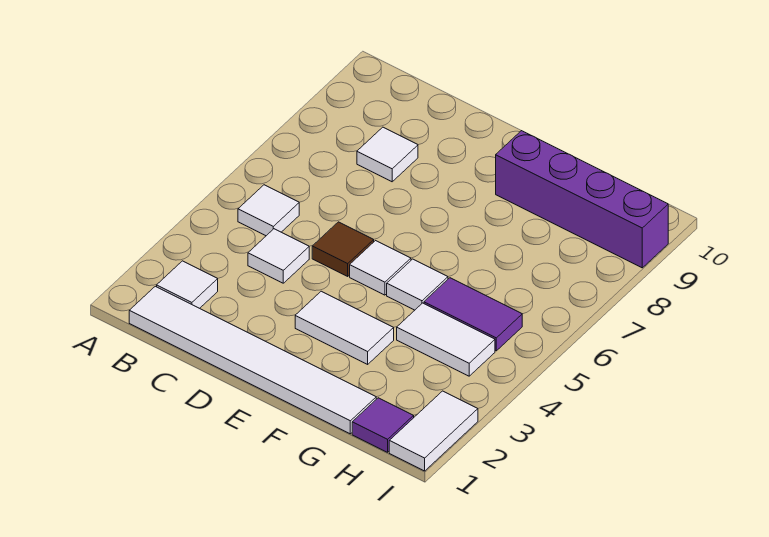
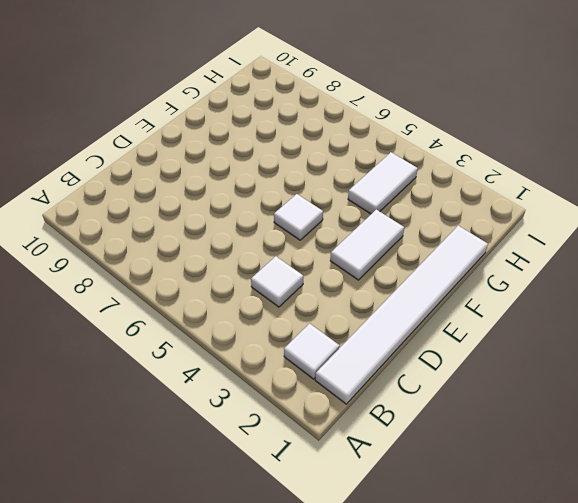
none -> white tile B5 level 1
none -> white tile C8 level 1
none -> brown tile D5 level 1

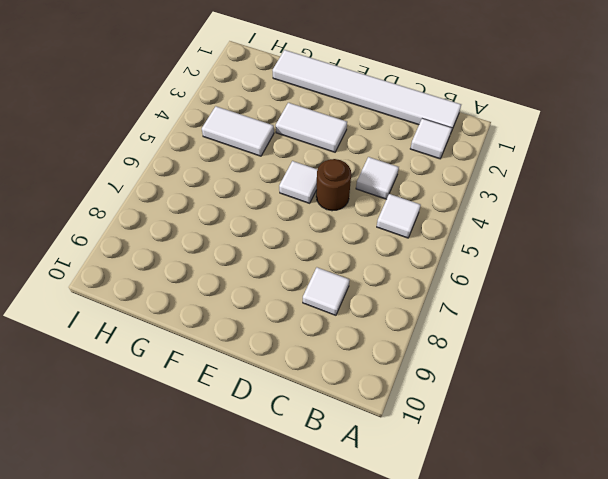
brown round brick D5 level 1 -> brown tile D5 level 1
none -> white tile F5 level 1
none -> purple brick F9:I9 level 1
none -> purple tile G5:H5 level 1

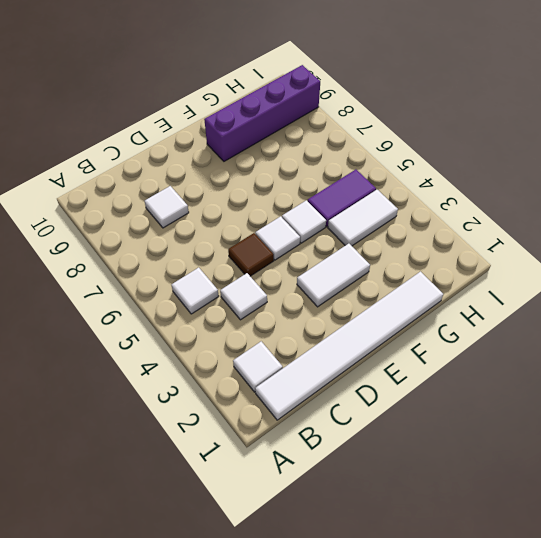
none -> purple tile H1 level 1
none -> white tile I1:I2 level 1

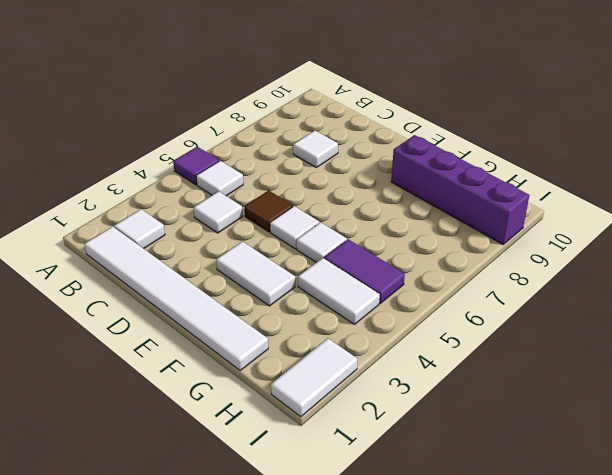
purple tile A5 level 1 -> purple tile H1 level 1

